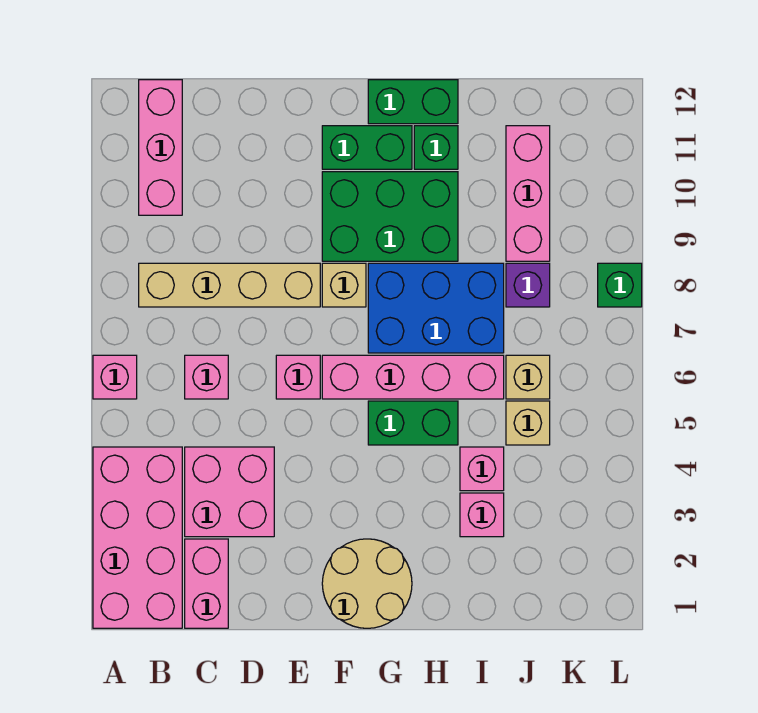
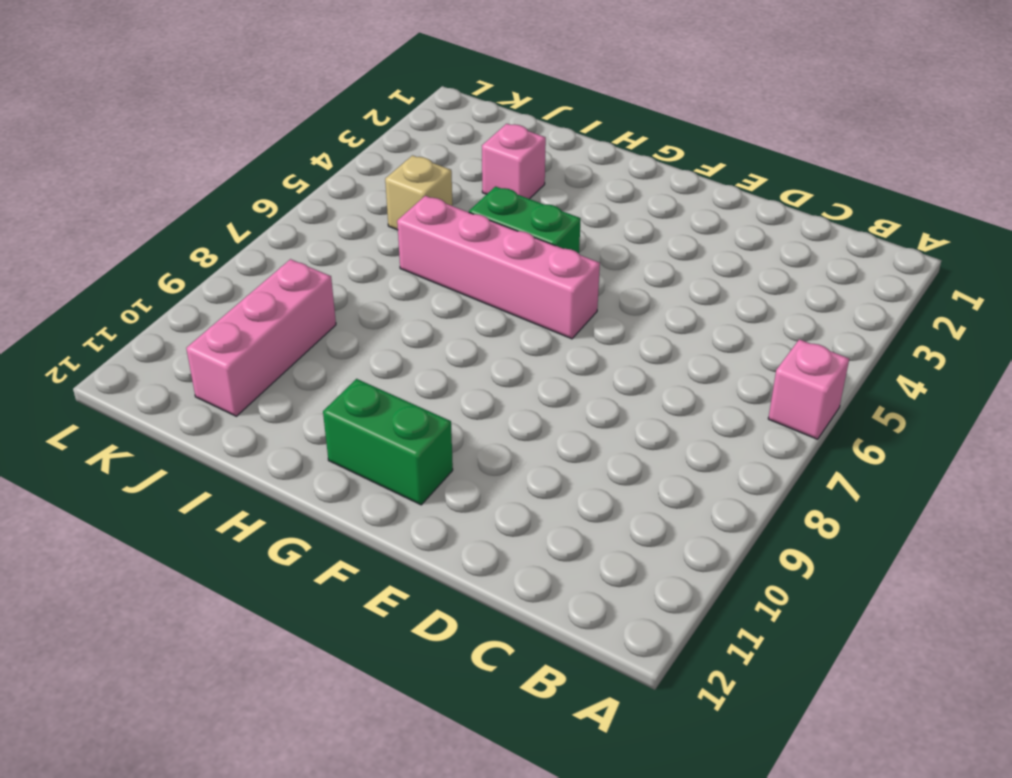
none -> pink brick A1:B4 level 1
none -> tan brick B8:E8 level 1
none -> pink brick B10:B12 level 1

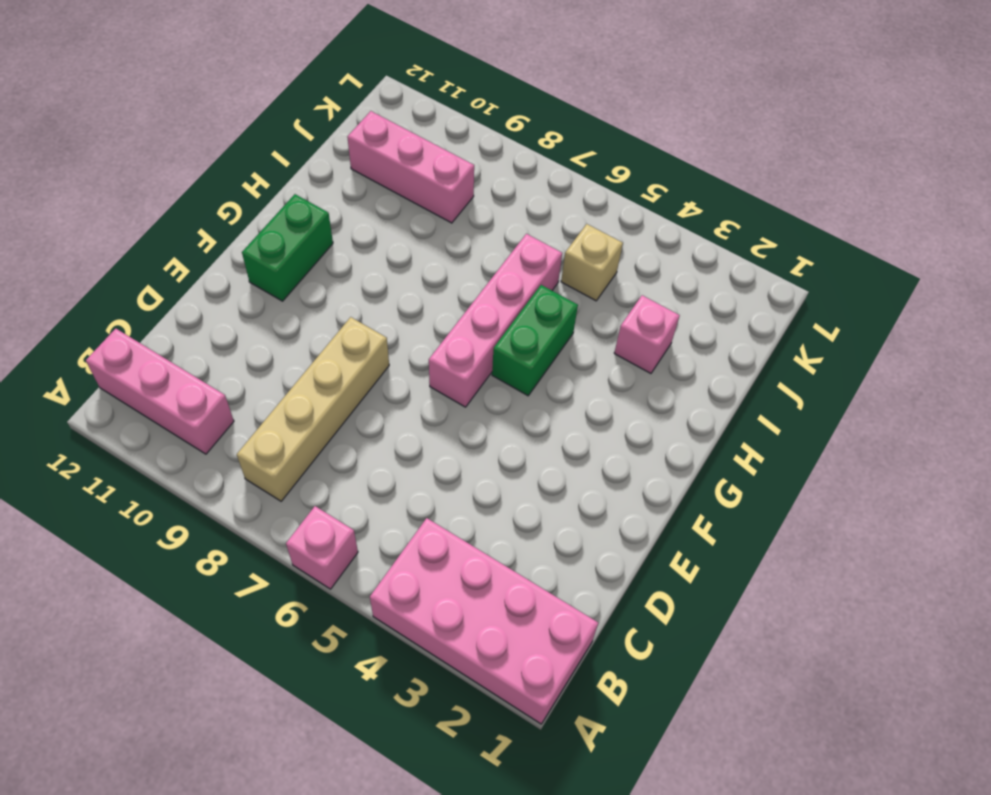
none -> pink brick C1:C2 level 1
none -> pink brick C3:D4 level 1
none -> pink brick C6 level 1

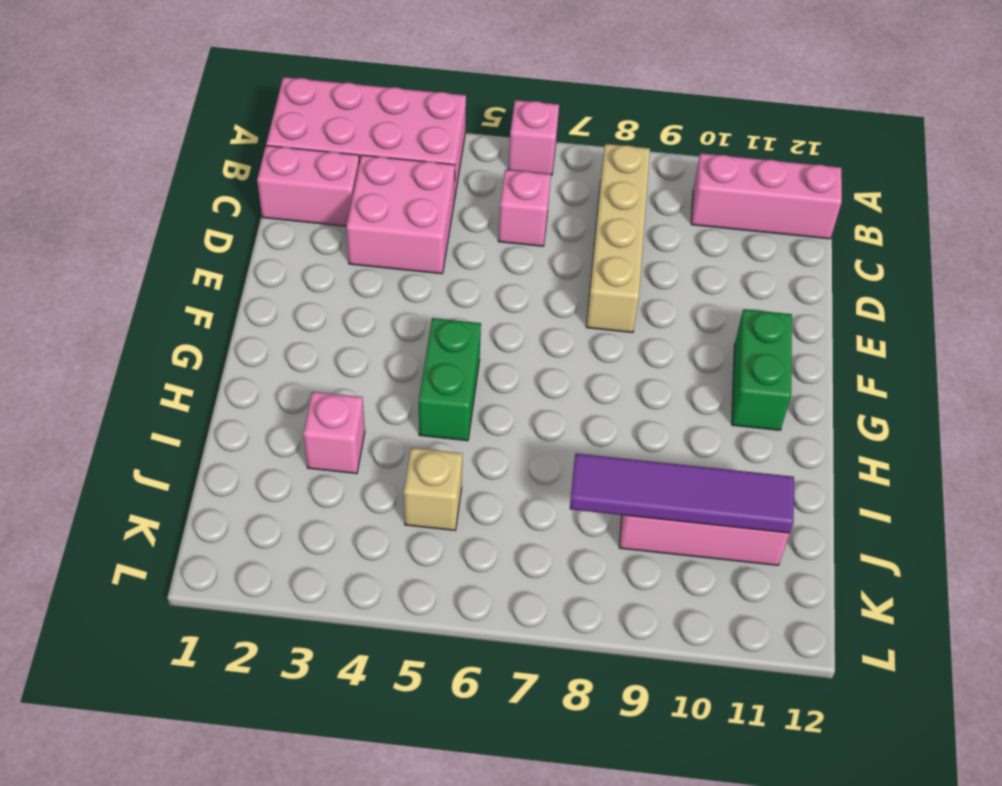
purple tile J8:J11 level 2 -> none
none -> pink brick E6 level 1
none -> tan round brick F1:G2 level 1
none -> pink brick F6:I6 level 1

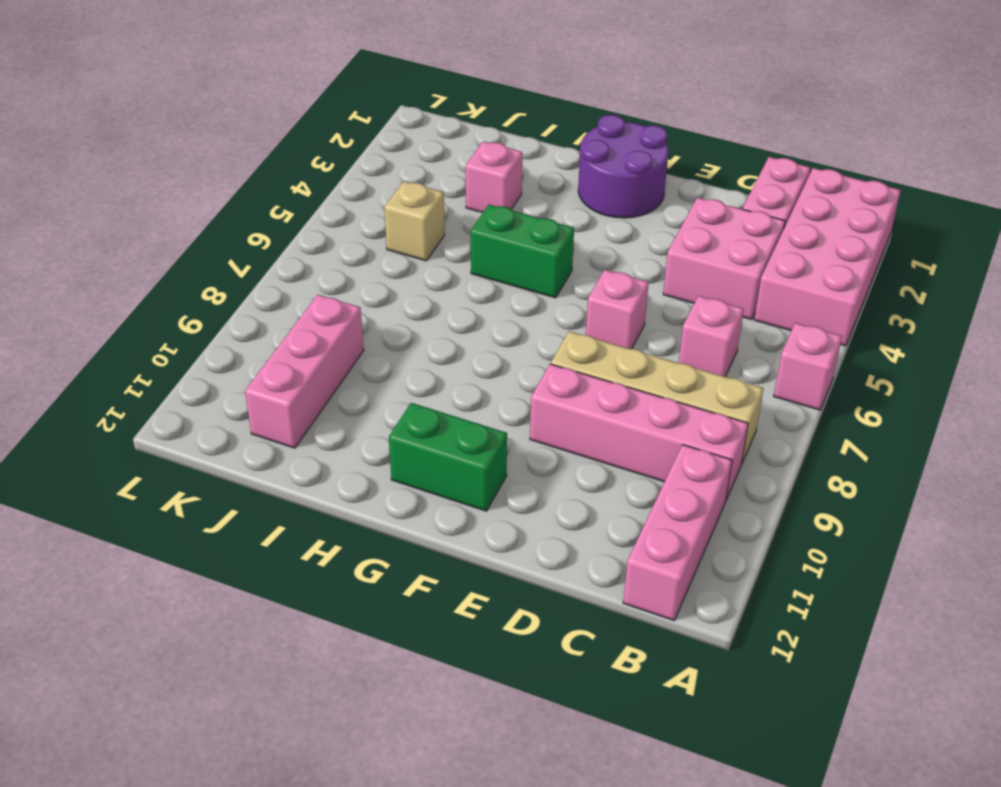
pink brick B9:E9 level 1 -> pink brick F6:I6 level 1
purple round brick F1:G2 level 1 -> tan round brick F1:G2 level 1
none -> tan brick F8 level 1
none -> green brick F9:H10 level 1
none -> blue brick G7:I8 level 1

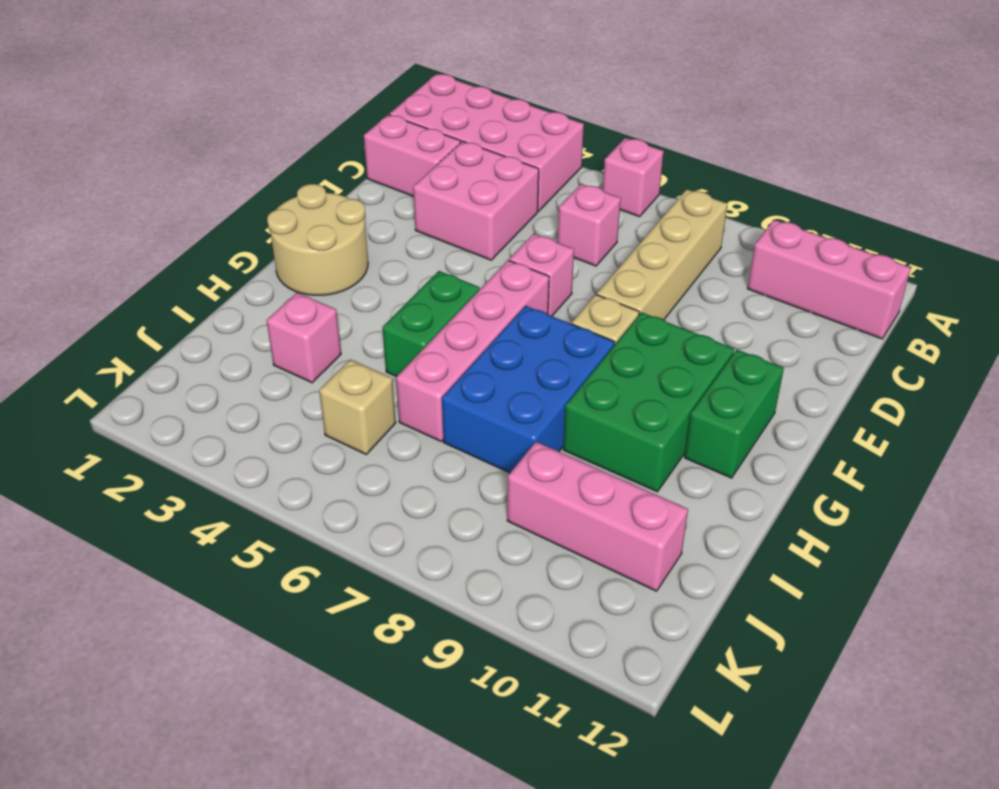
none -> green brick G12:H12 level 1
none -> green brick H11 level 1
none -> pink brick I4 level 1

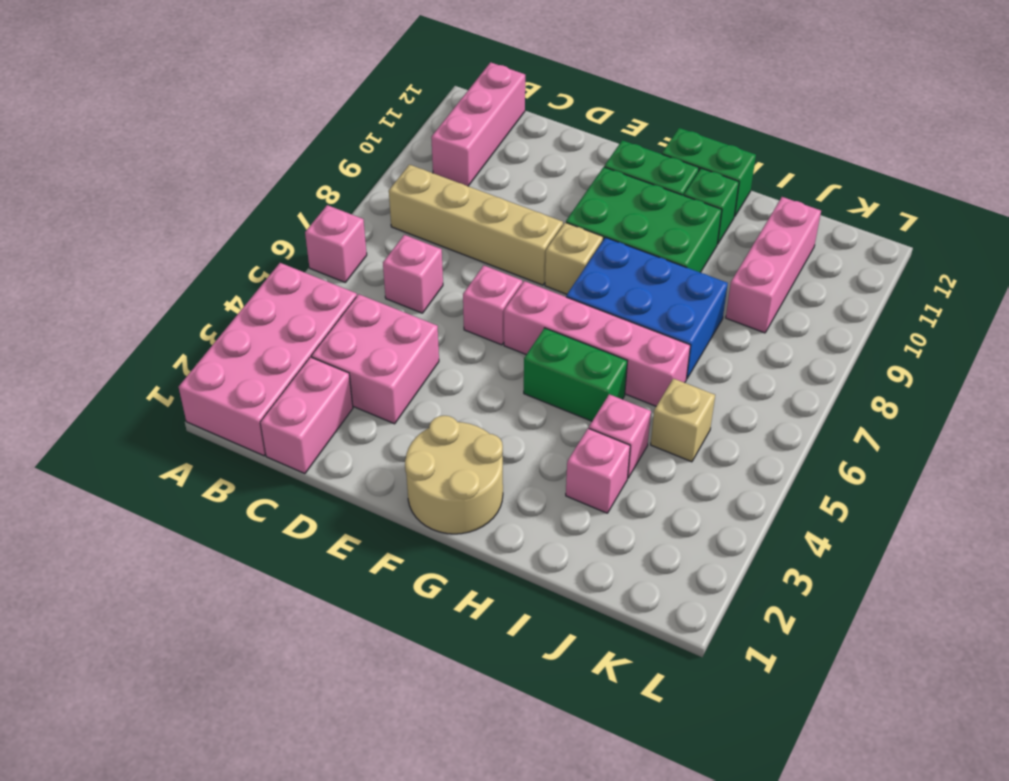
none -> tan brick J6 level 1
none -> purple brick J8 level 1
none -> green brick L8 level 1

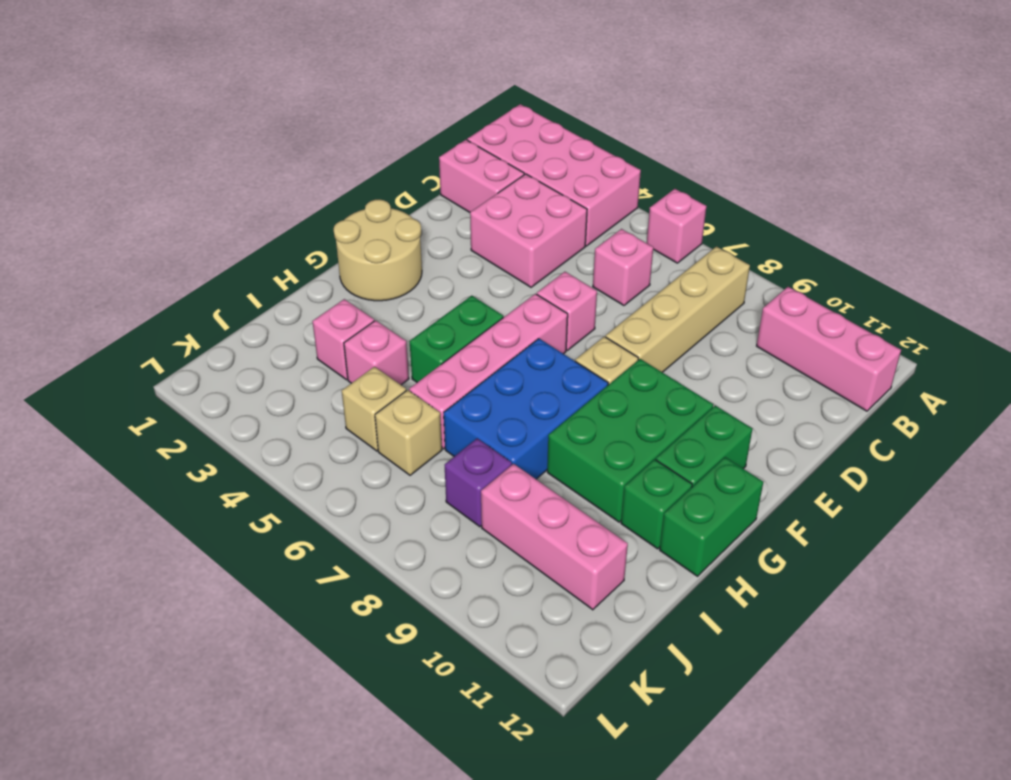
none -> green brick L8 level 1

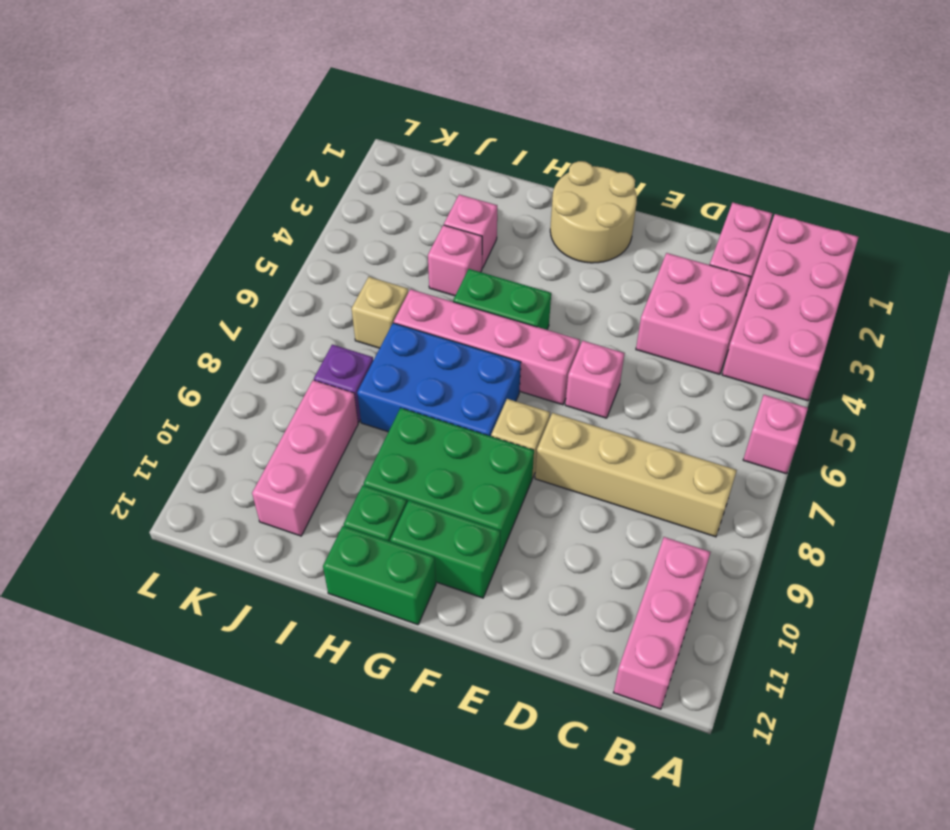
none -> pink brick C6 level 1
none -> tan brick J5 level 1
none -> green brick L8 level 1

